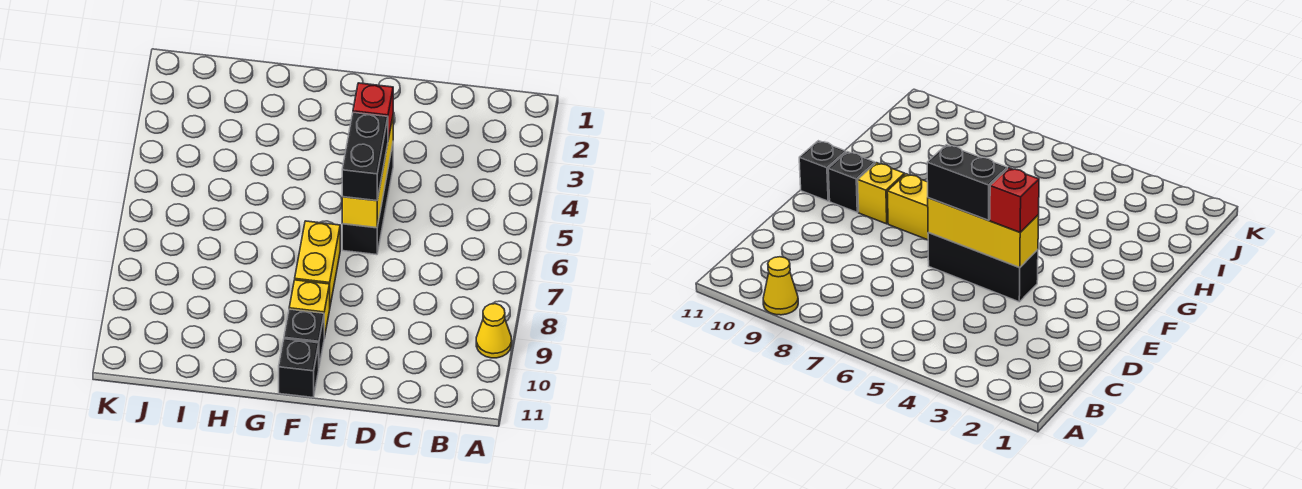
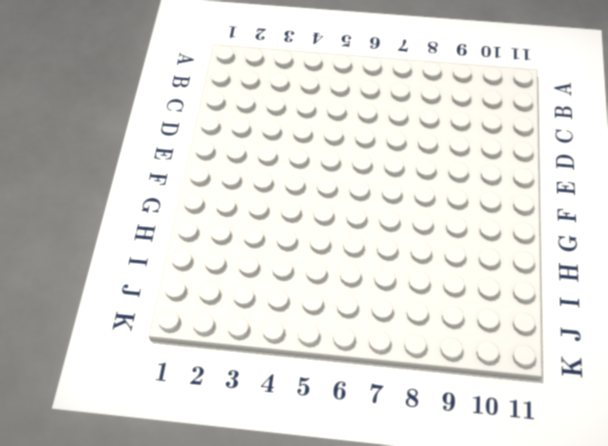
none -> yellow cone A9 level 1
none -> black brick E4:E6 level 1

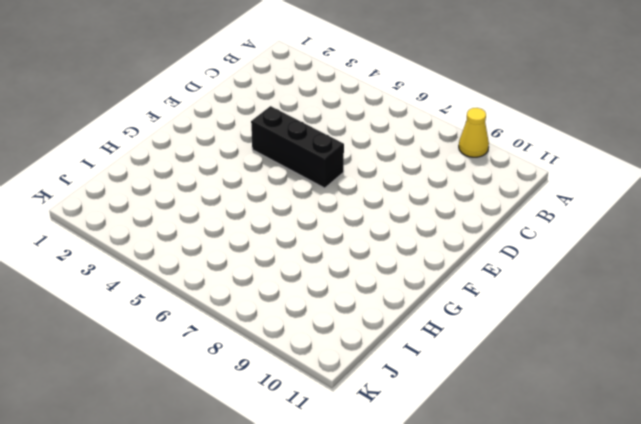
none -> yellow brick F7:F8 level 1
none -> yellow brick F9 level 1

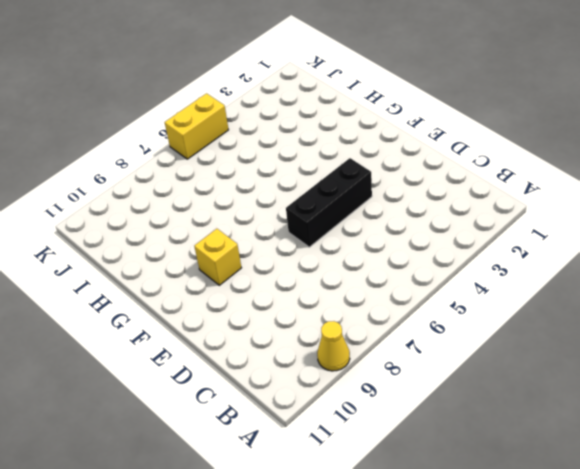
yellow brick K5:K6 level 1 -> yellow brick F7:F8 level 1
none -> black brick F10 level 1
none -> black brick F11 level 1

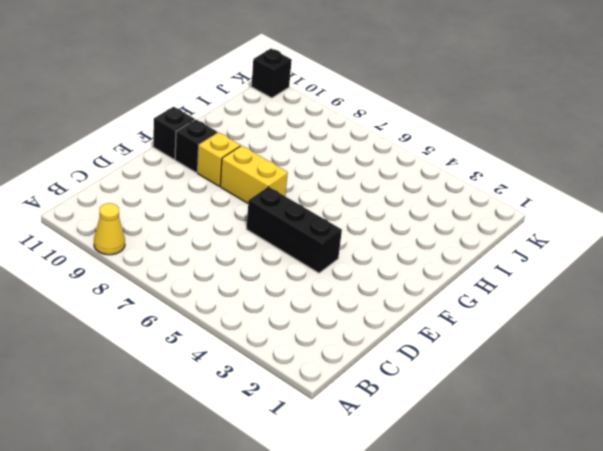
black brick K11 level 1 -> none
none -> yellow brick E4:E6 level 2
none -> red brick E4 level 3

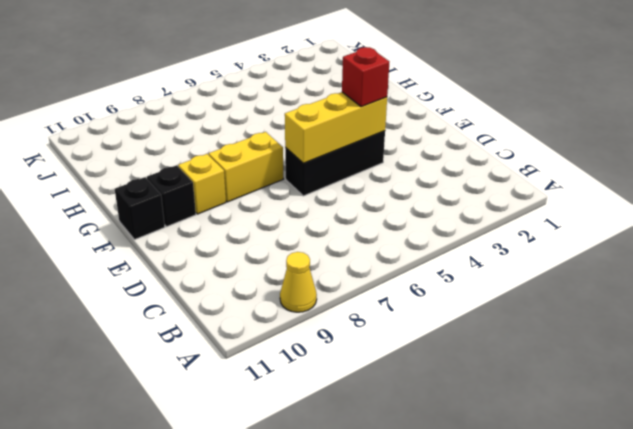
none -> black brick E5:E6 level 3

